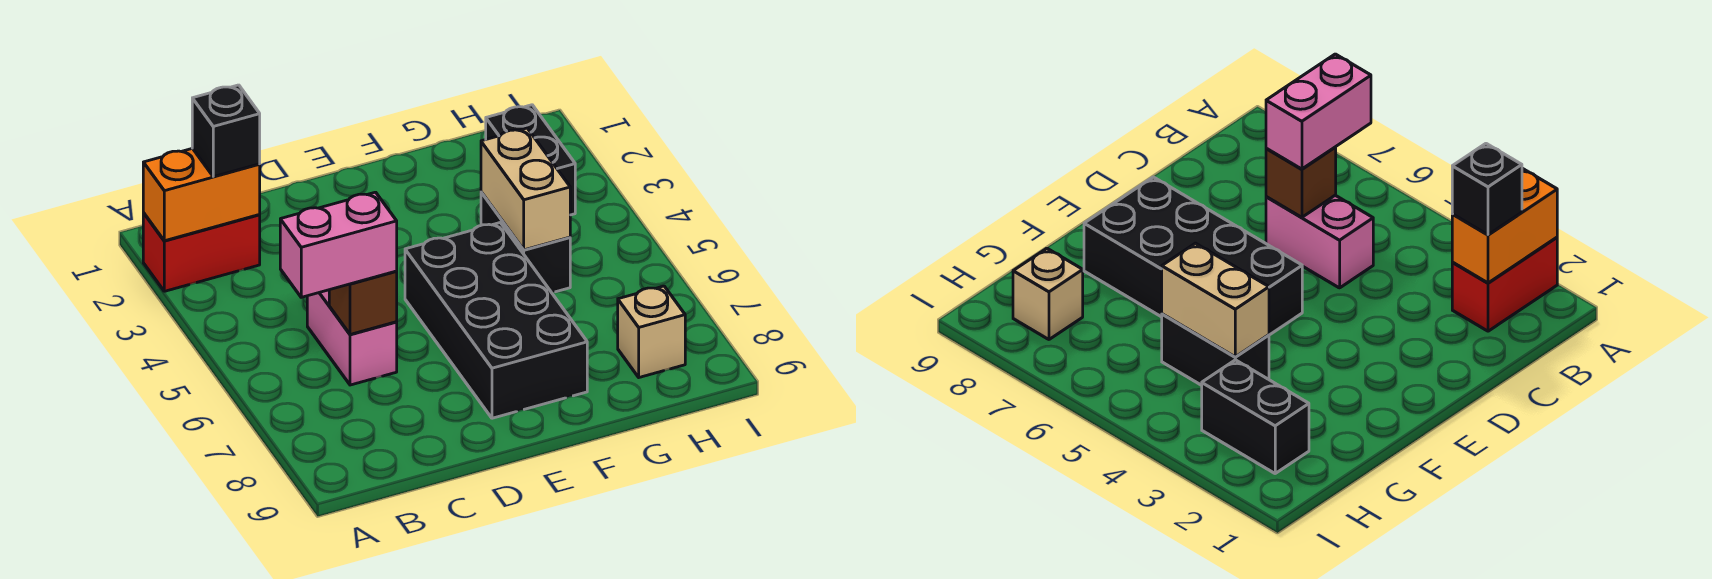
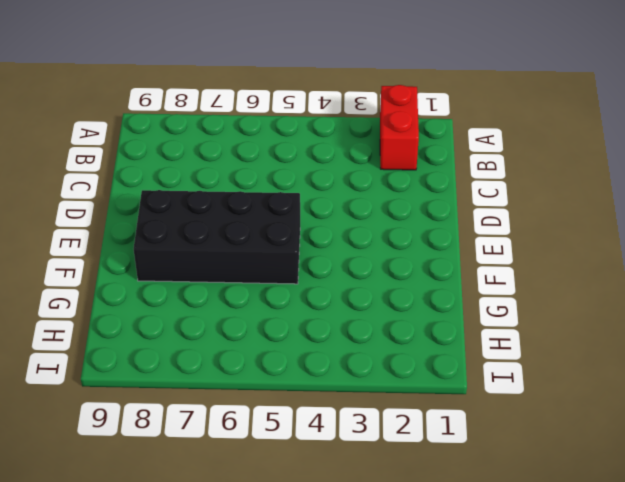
none -> pink brick C5:C6 level 1
none -> black brick G4:G5 level 1

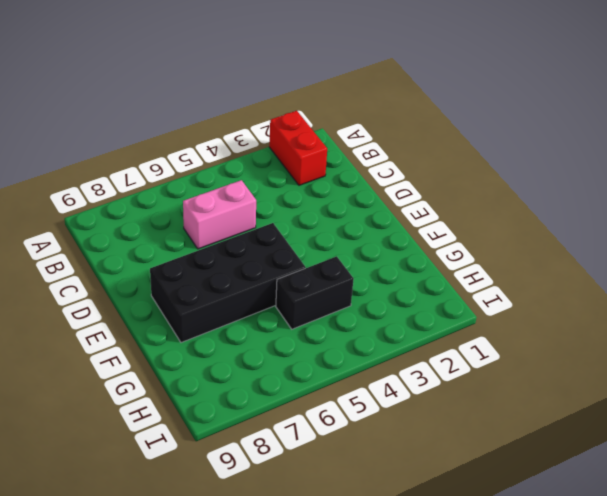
none -> black brick H2:H3 level 1
none -> tan brick H8 level 1

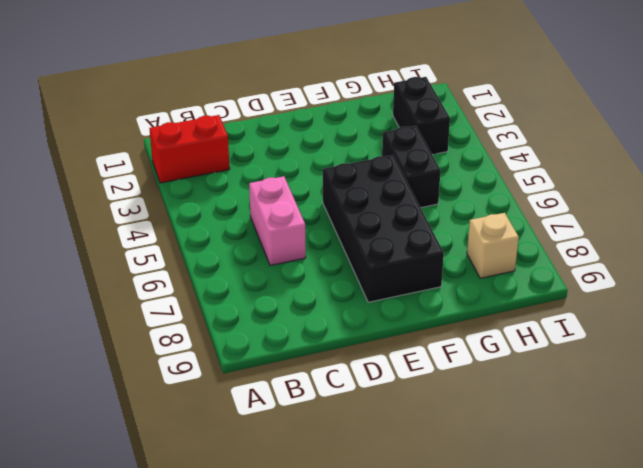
none -> orange brick A2:B2 level 2
none -> brown brick C6 level 2

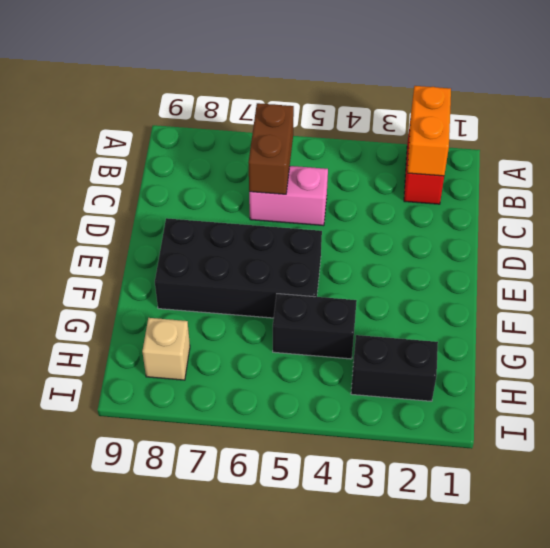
brown brick B6:C6 level 2 -> brown brick C6 level 2
none -> tan brick G4:G5 level 2
none -> black brick B2 level 3

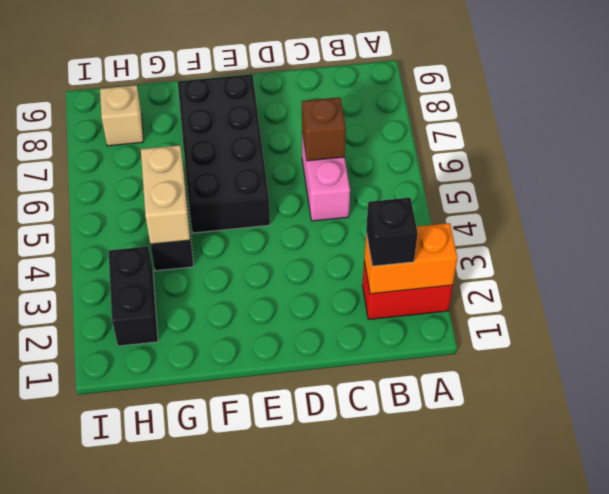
none -> pink brick B6:C6 level 3

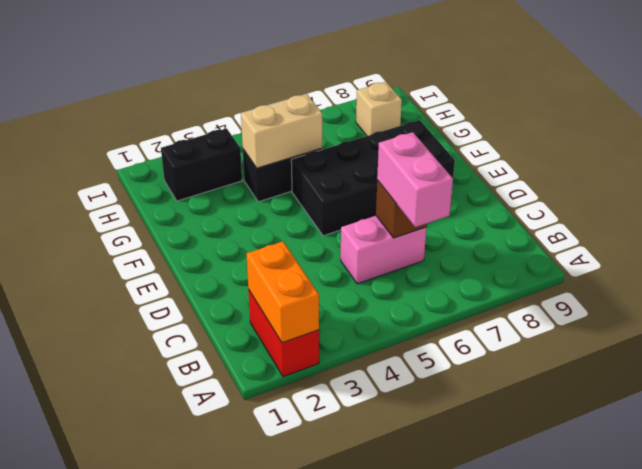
none -> black brick B2 level 3

